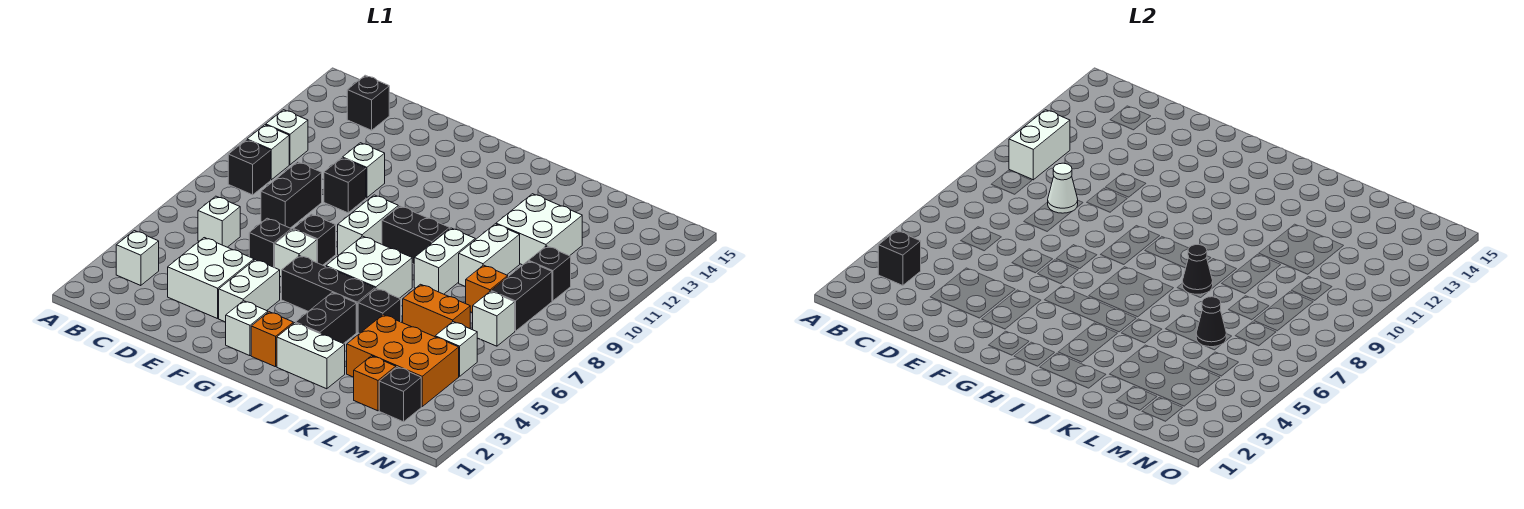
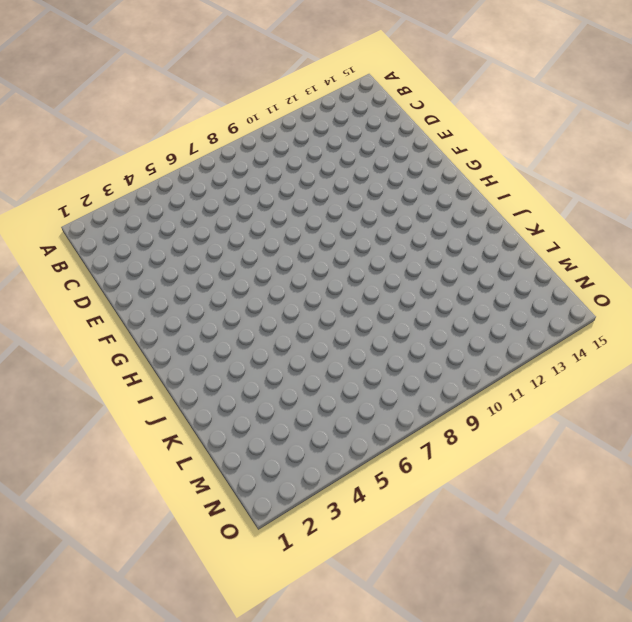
none -> white brick B3 level 1
none -> black brick B9 level 1
none -> white brick B10 level 1
none -> white brick B11 level 1

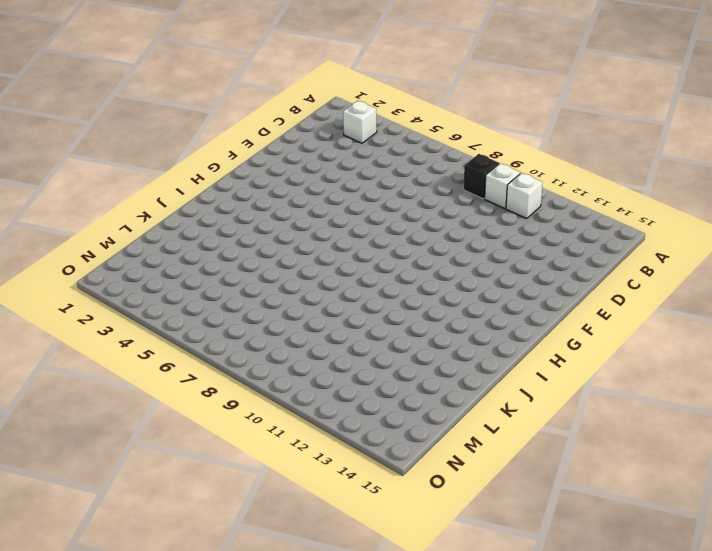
none -> white brick C6 level 1
none -> black brick C14 level 1
none -> white brick D3:E4 level 1
none -> black brick D8:D9 level 1

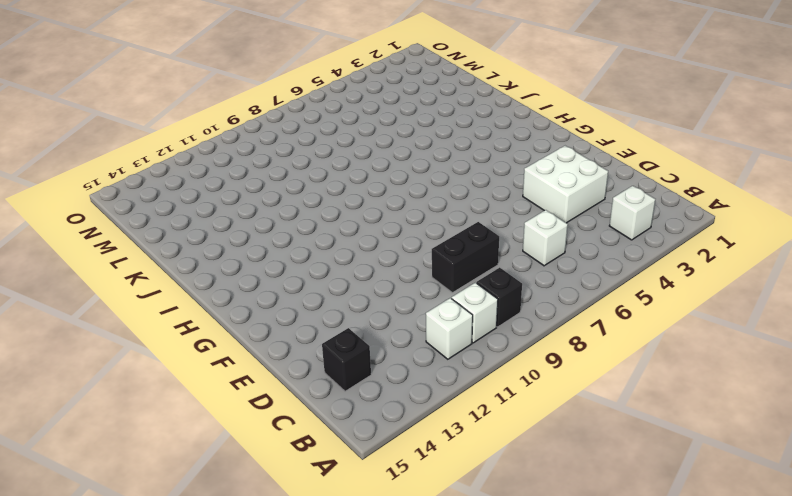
none -> black brick E6 level 1
none -> black brick E10 level 1
none -> white brick E11 level 1
none -> white brick F3:F4 level 1

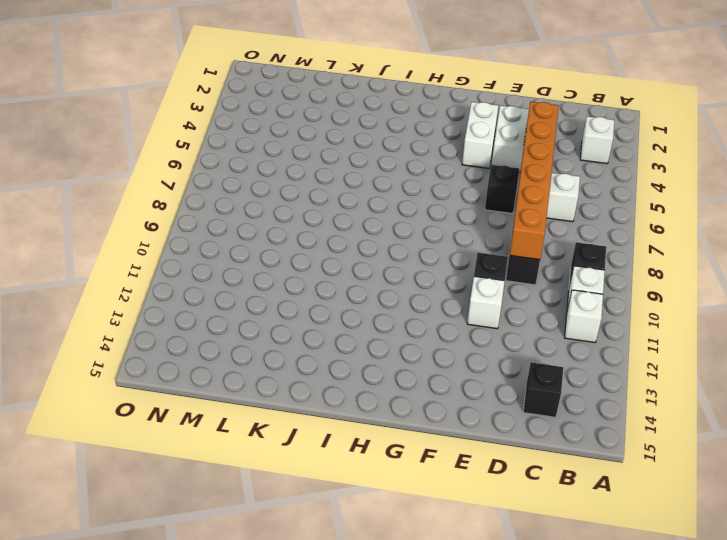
orange brick D4:D9 level 2 -> white cone D9 level 2
none -> white brick F6 level 1
none -> black brick F7 level 1
none -> white brick G2 level 1
none -> black brick G5:I5 level 1

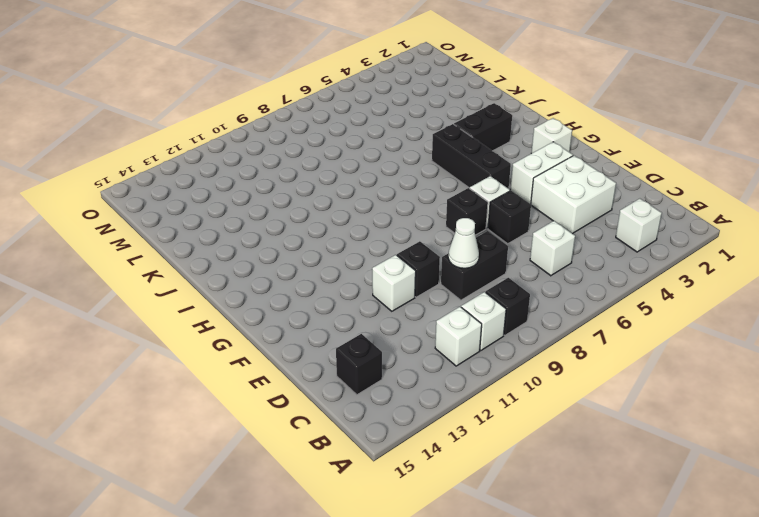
none -> white brick G8:G9 level 1
none -> orange brick H2 level 1
none -> white brick H6:I7 level 1
none -> black brick H9:I9 level 1

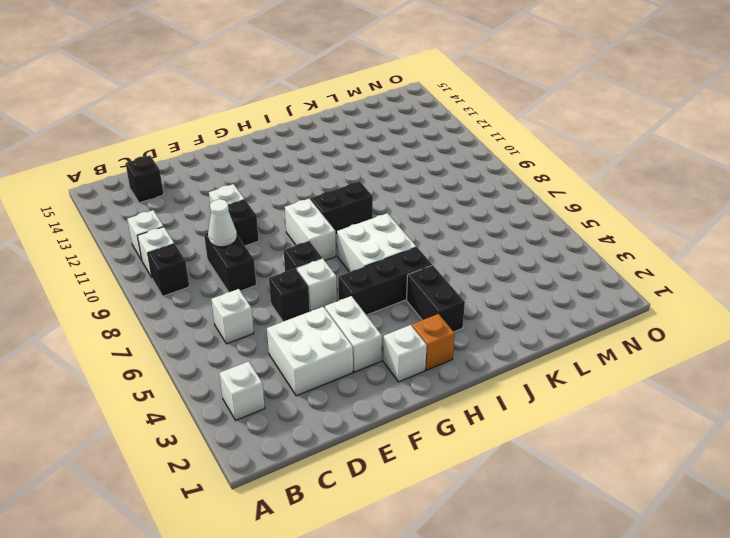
none -> white brick I2:J2 level 1
none -> black brick J5 level 1
none -> white brick J8:J9 level 1
none -> orange brick K3:M4 level 1

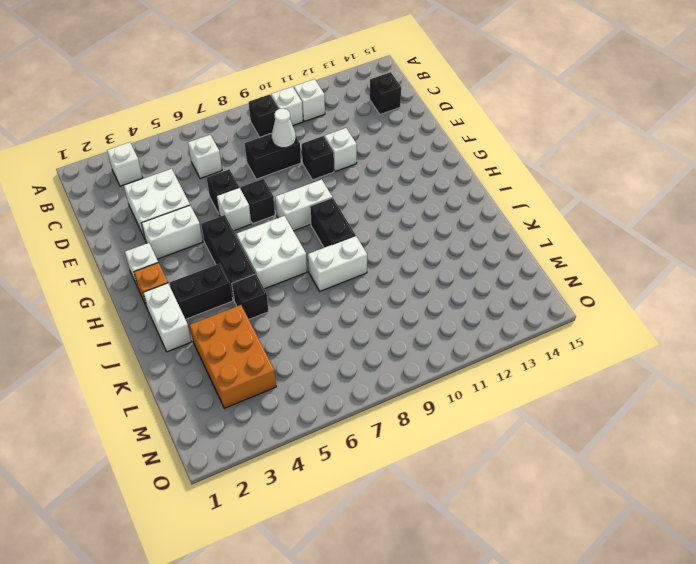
none -> orange brick K6:L6 level 1
none -> white brick K9:K10 level 1
none -> white brick K11:L12 level 1
none -> orange brick L2 level 1

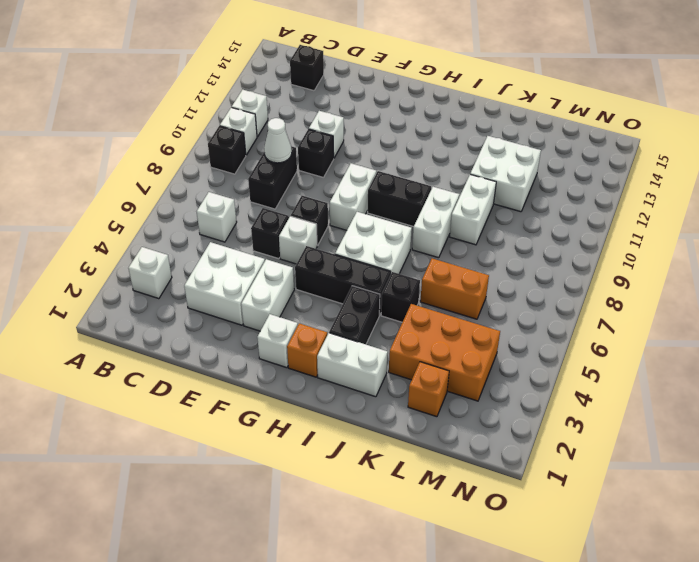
none -> orange brick L8 level 1
none -> black brick M2 level 1
none -> white brick M5 level 1
none -> white brick M7 level 1

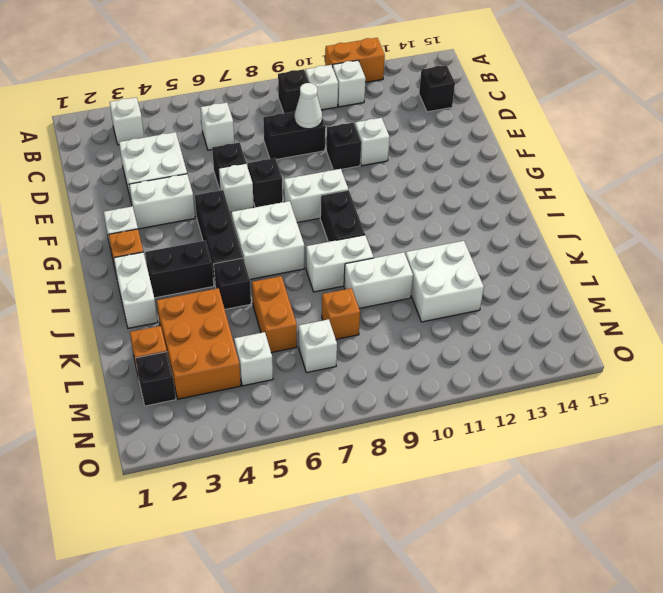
orange brick A11:A12 level 1 -> none
none -> black brick M8:M9 level 1
none -> black brick M10 level 1
none -> black brick B3 level 2
none -> white brick B10:B11 level 2

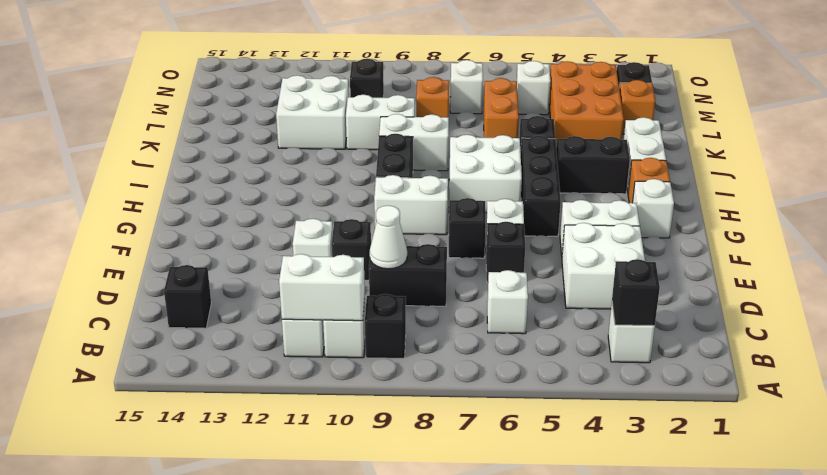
none -> black brick M8:M9 level 1
none -> black cone J8 level 2
none -> black cone L6 level 2

